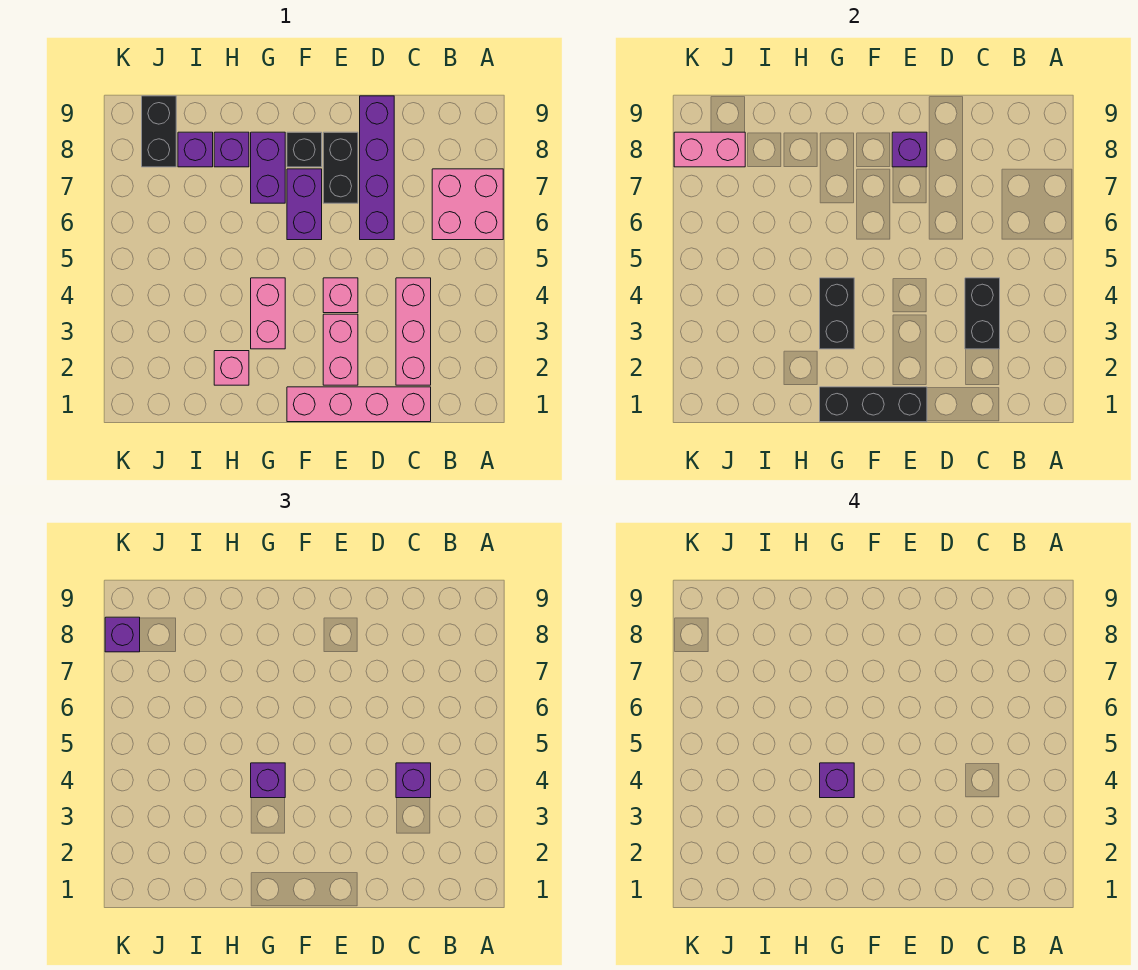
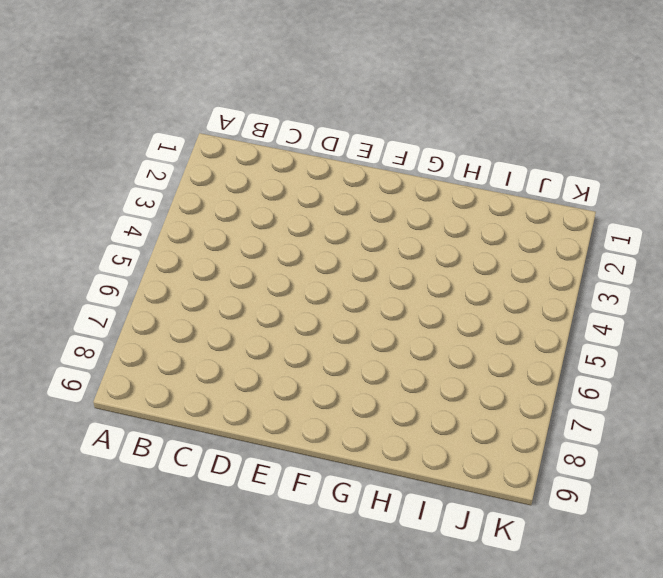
none -> pink brick A6:B7 level 1
none -> pink brick C1:F1 level 1
none -> pink brick C2:C4 level 1

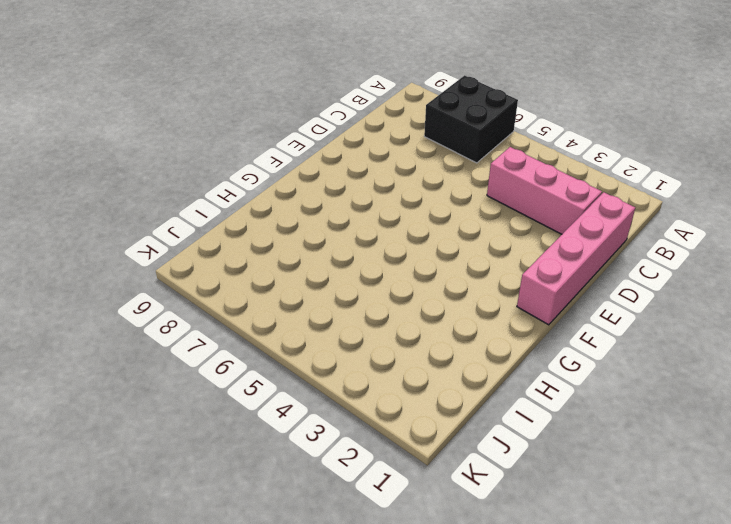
black brick A6:B7 level 1 -> pink brick A6:B7 level 1
none -> purple brick D6:D9 level 1
none -> pink brick E2:E3 level 1
none -> pink brick E4 level 1

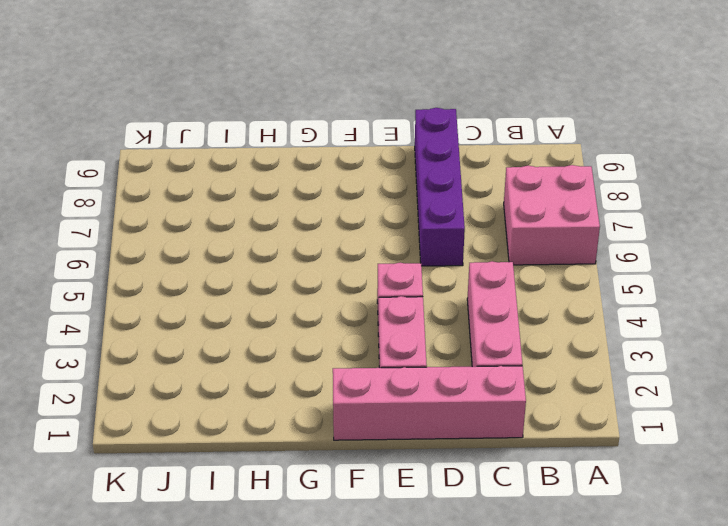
none -> black brick E7:E8 level 1
none -> purple brick F6:F7 level 1
none -> black brick F8 level 1

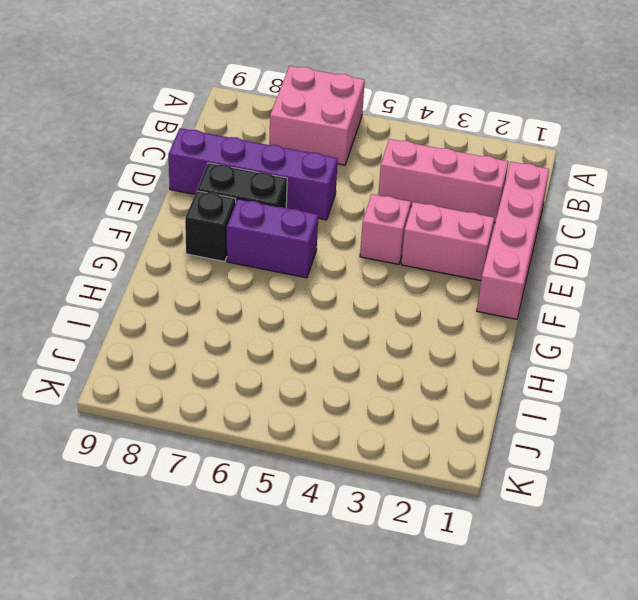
none -> pink brick G3:G4 level 1
none -> purple brick G7:G8 level 1
none -> pink brick H2 level 1

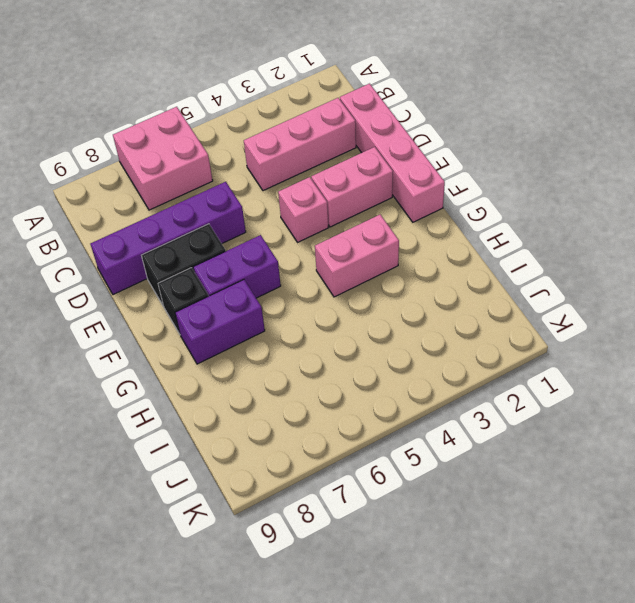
none -> pink brick H2 level 1
none -> purple brick H8 level 1
none -> purple brick I8 level 1

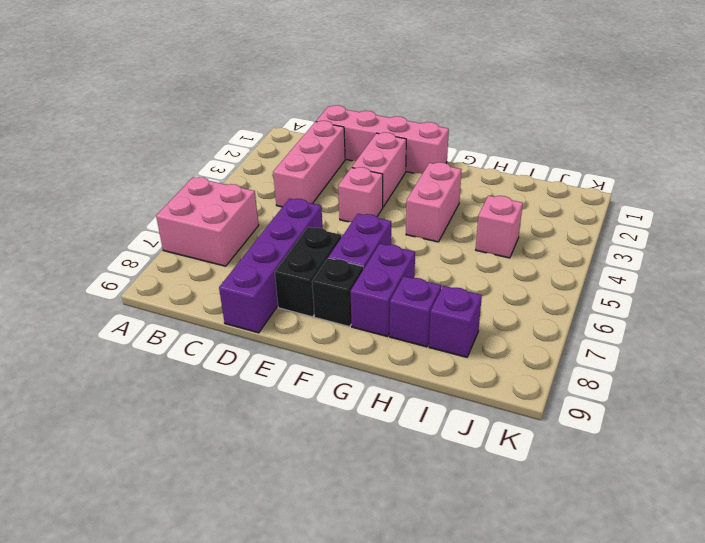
pink brick I4 level 1 -> pink brick H2 level 1
none -> black brick J8:J9 level 1
none -> black brick C3:C4 level 2
none -> black brick E1:G1 level 2

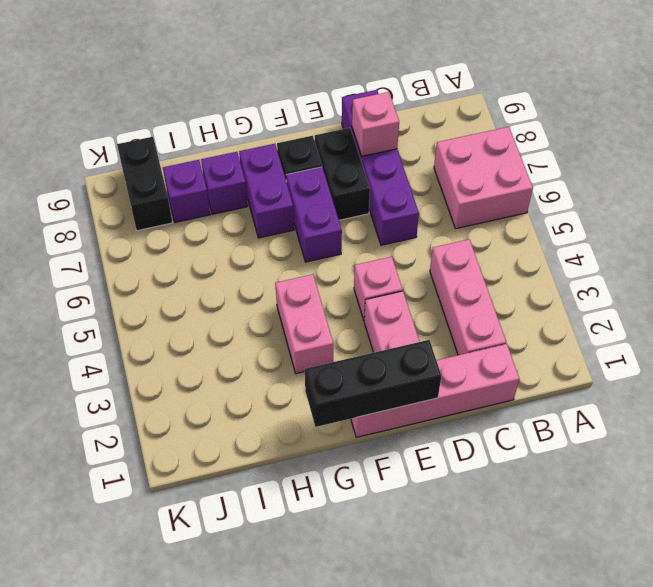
pink brick D8 level 2 -> pink brick H2 level 1
none -> black brick C3:C4 level 2
none -> purple brick E8 level 2
none -> black brick G3:G4 level 2

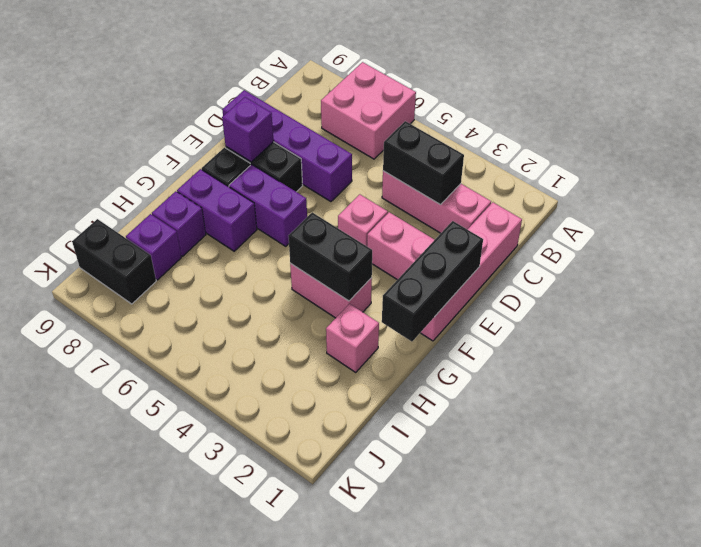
none -> pink brick J8:K8 level 2
none -> purple brick C4 level 3
none -> purple brick G4 level 3

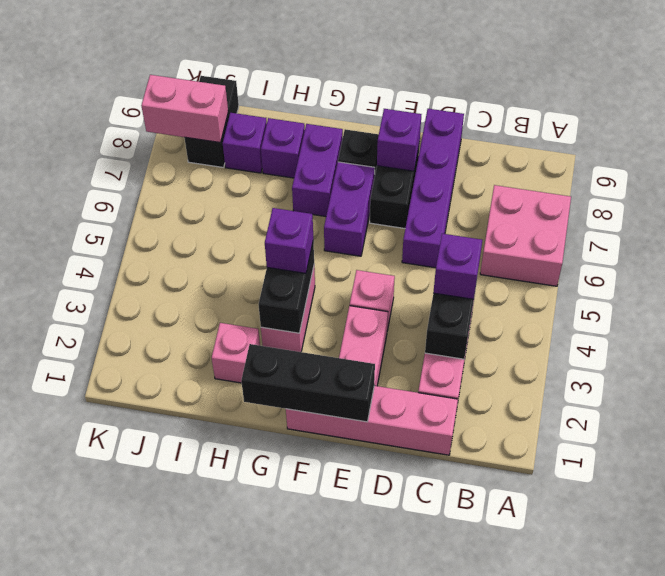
none -> purple brick K8 level 3
none -> purple brick G4 level 4

